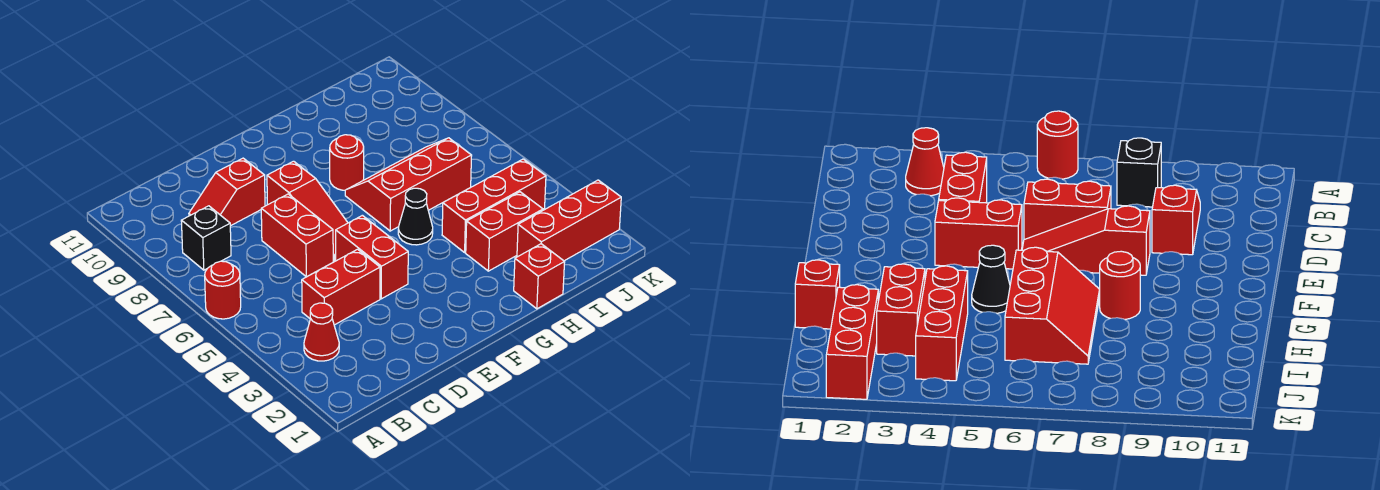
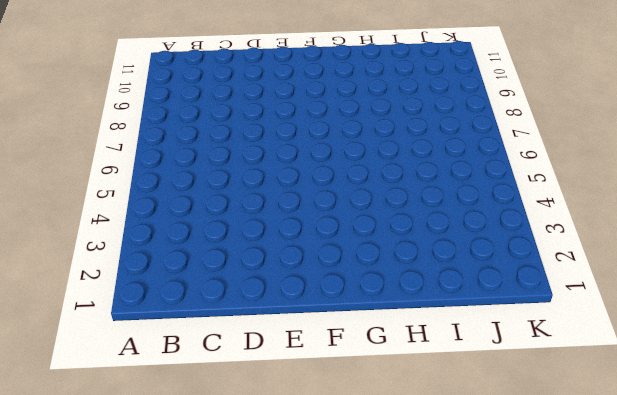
none -> red round brick A6 level 1
none -> red cone B3 level 1
none -> black brick B8 level 1

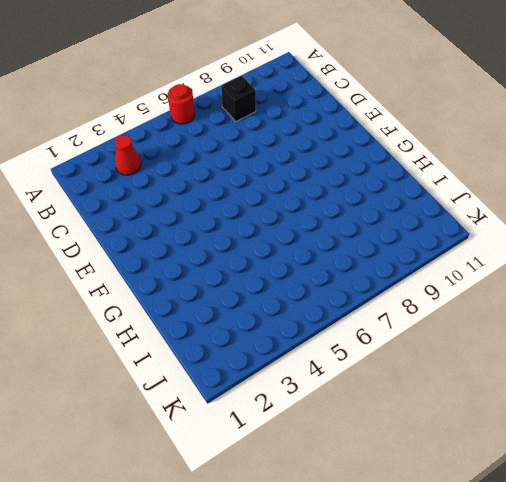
none -> red brick C4:D4 level 1
none -> red slope C9:D9 level 1 top D
none -> red brick D6:D7 level 1

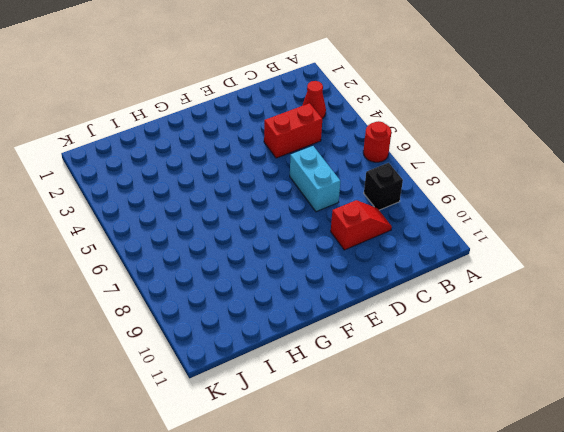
cyan brick D6:D7 level 1 -> red brick D6:D7 level 1
none -> red brick E4:E5 level 1
none -> red slope E6:E8 level 1 top 8
none -> black cone G5 level 1

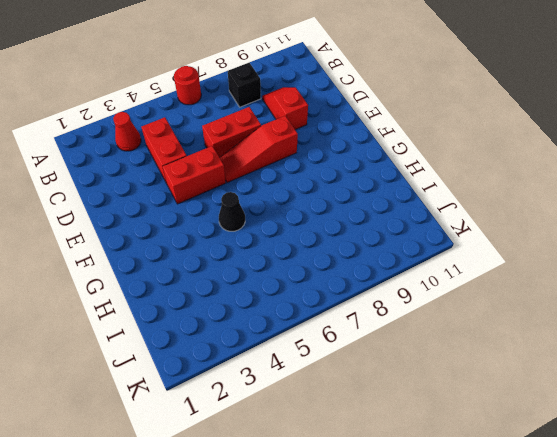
none -> red slope G6:I7 level 1 top 6
none -> red round brick G8 level 1
none -> red brick H1 level 1

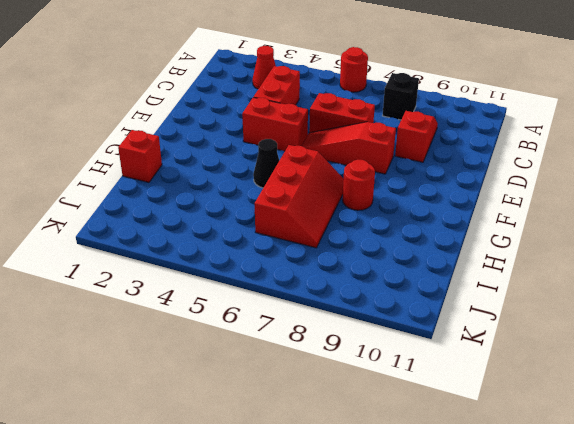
none -> red brick H3:I3 level 1
none -> red brick H4:J4 level 1
none -> red brick I2:K2 level 1

